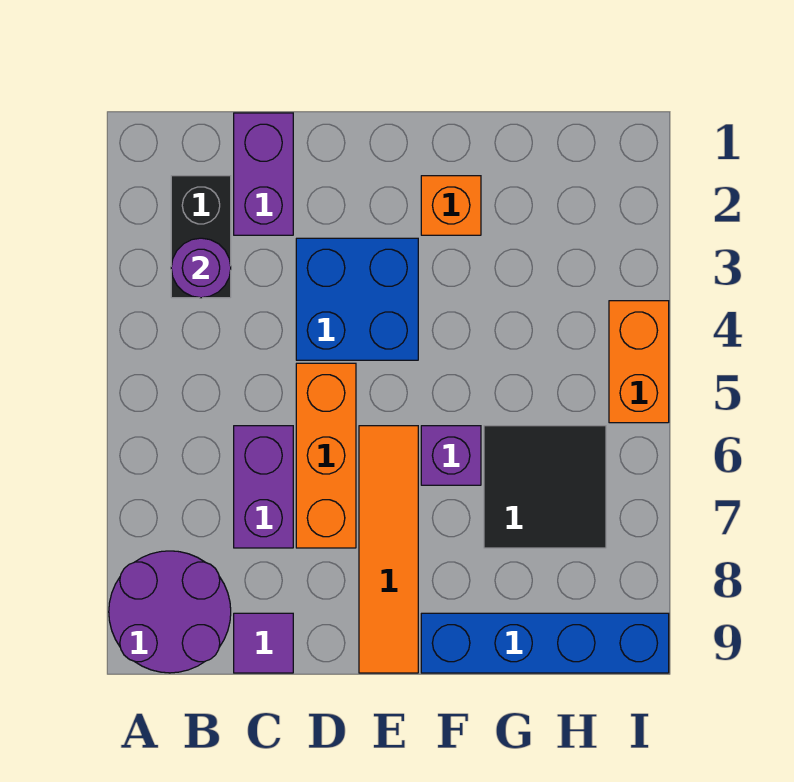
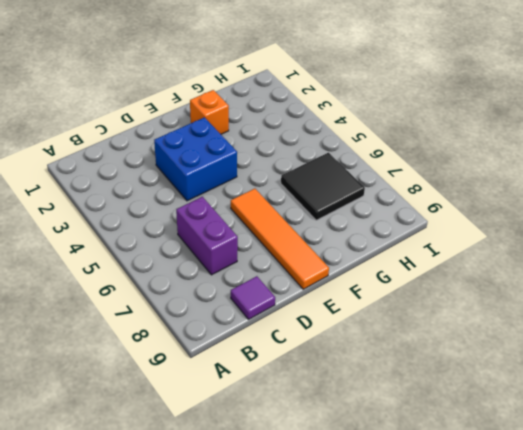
none -> purple round brick A8:B9 level 1
none -> black brick B2:B3 level 1
none -> purple brick C1:C2 level 1

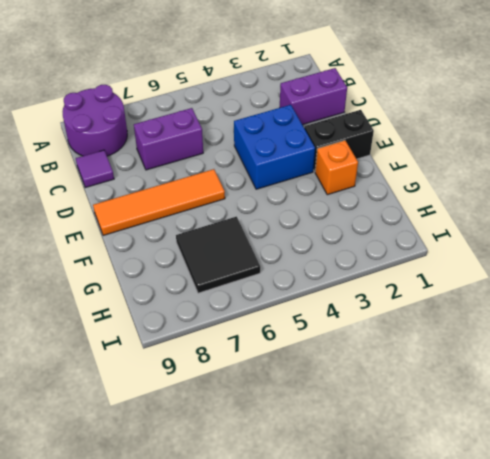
black brick E1:E2 level 1 -> black brick B2:B3 level 1
none -> orange brick D5:D7 level 1
none -> purple brick F6 level 1
none -> blue brick F9:I9 level 1

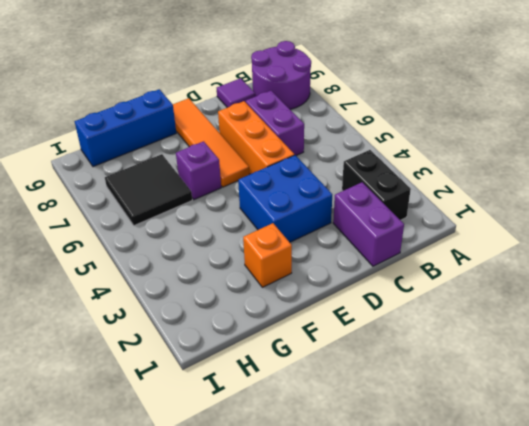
blue brick F9:H9 level 1 -> blue brick F9:I9 level 1
none -> orange brick I4:I5 level 1
none -> purple round brick B3 level 2

